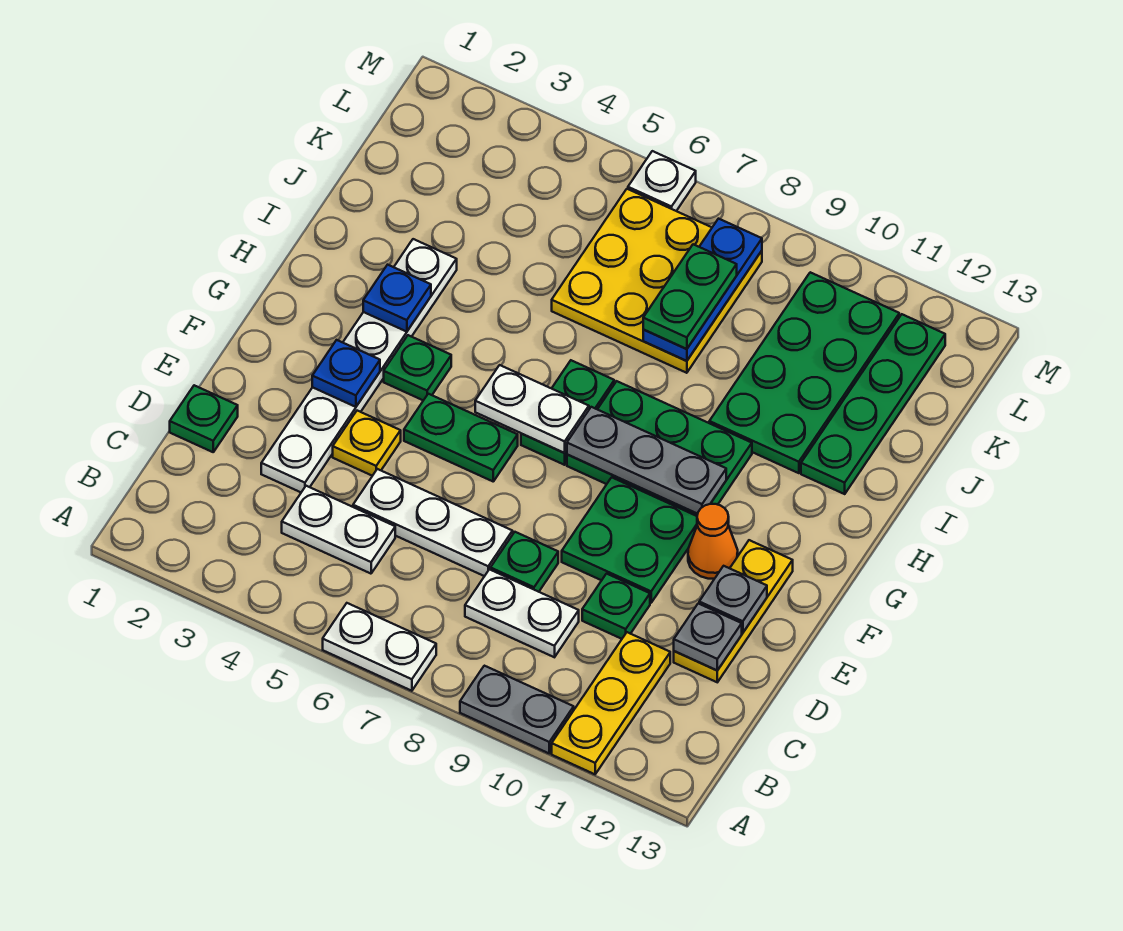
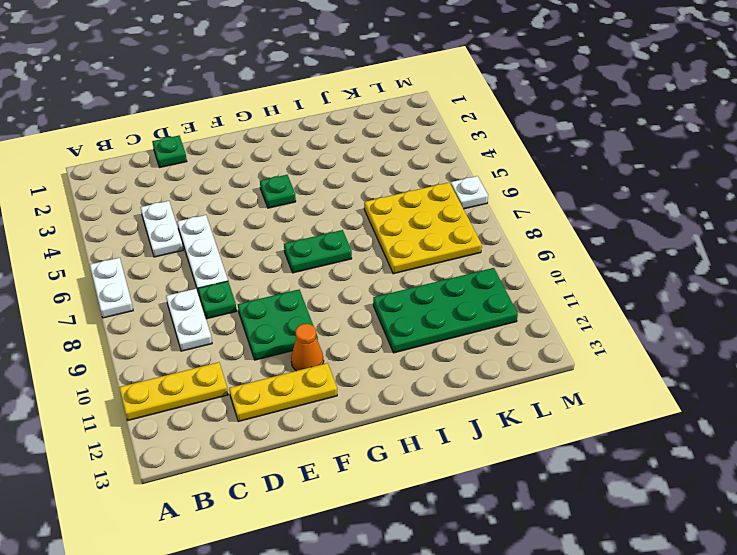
none -> grey plate A9:A10 level 1
none -> white plate D3:I3 level 1
none -> green plate D10 level 1
none -> yellow plate E4 level 1

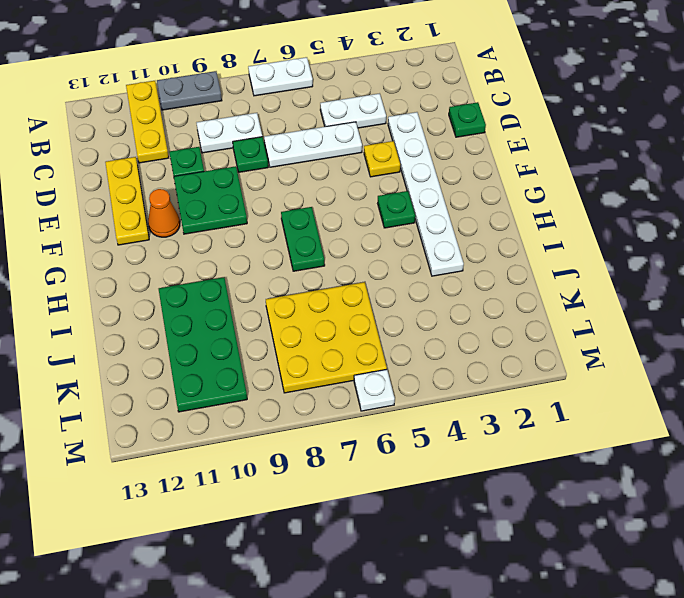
none -> green plate F5:F6 level 1
none -> green plate G8:H10 level 1
none -> green plate I12:L12 level 1
none -> grey plate D12 level 2

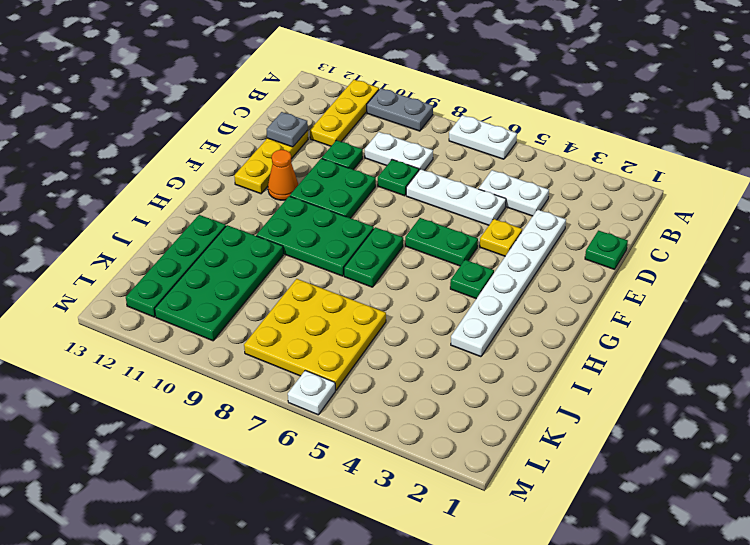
none -> grey plate E12 level 2
none -> blue plate F3 level 2
none -> white plate G6:G7 level 2
none -> grey plate G8:G10 level 2

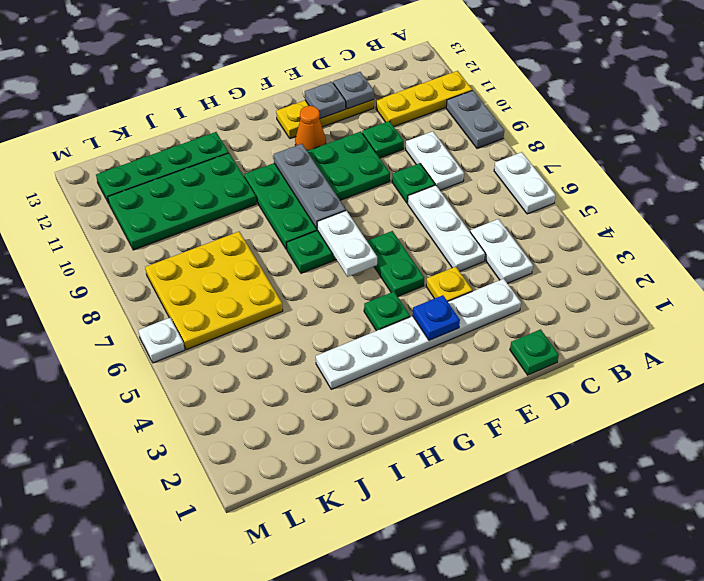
none -> blue plate H3 level 2
none -> blue plate J8:L8 level 2
none -> green plate J8:K8 level 3

